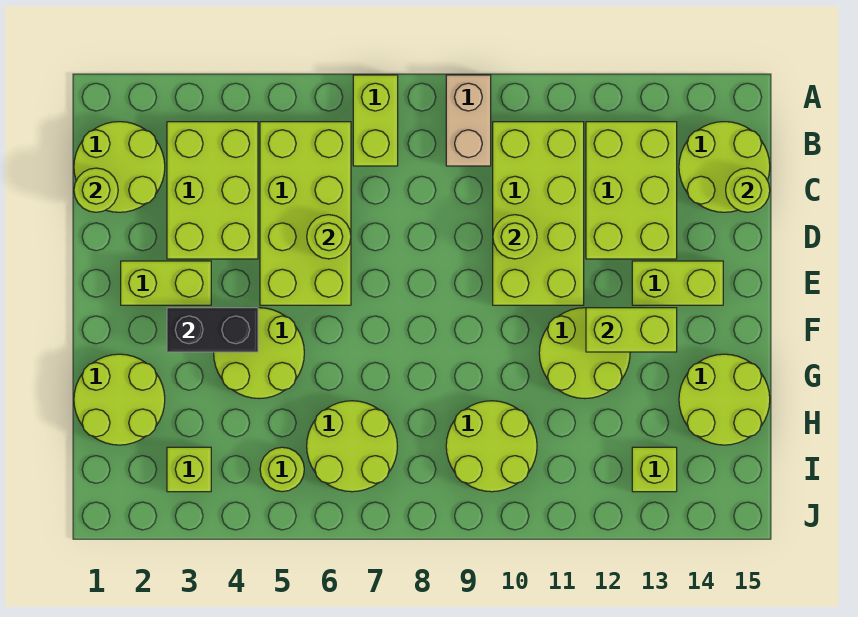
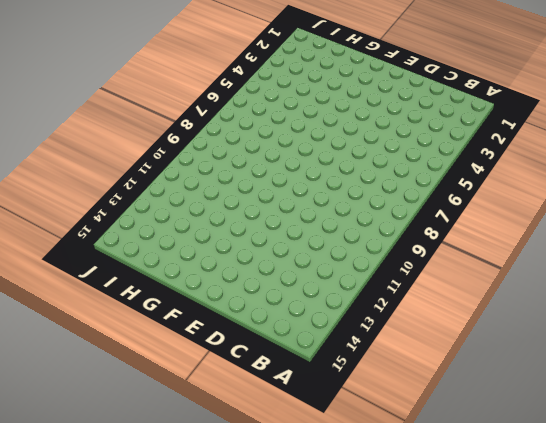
none -> lime brick A7:B7 level 1
none -> tan brick A9:B9 level 1
none -> lime round brick B1:C2 level 1

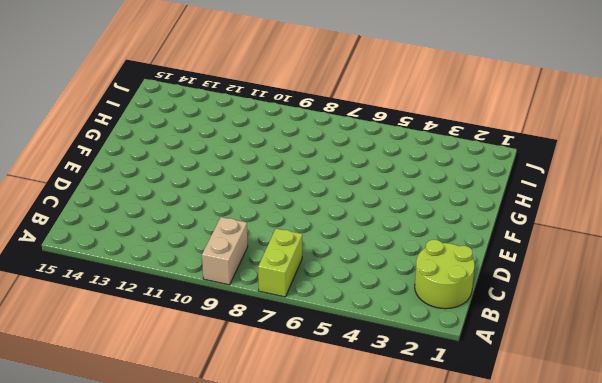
none -> lime brick B3:D4 level 1
none -> lime brick B5:E6 level 1
none -> lime brick B10:E11 level 1

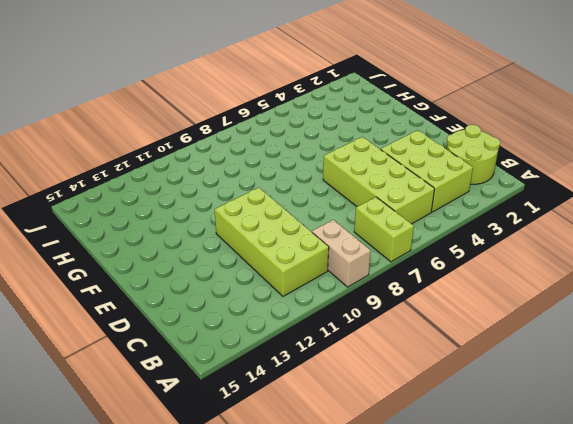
none -> lime brick B12:D13 level 1
none -> lime round brick B14:C15 level 1
none -> lime brick E2:E3 level 1

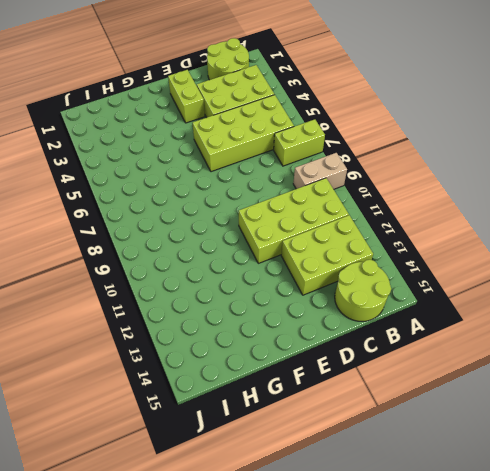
none -> lime brick E13:E14 level 1
none -> lime round brick F4:G5 level 1
none -> lime round brick F11:G12 level 1

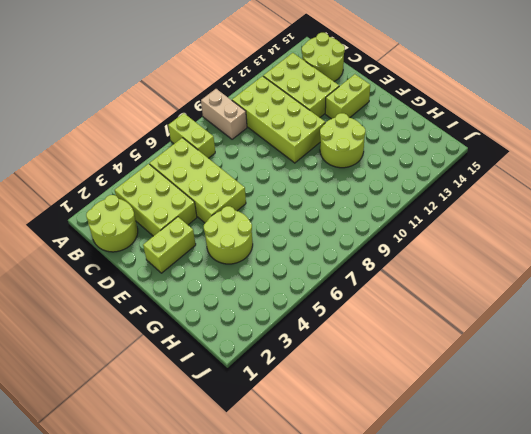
none -> lime round brick G1:H2 level 1
none -> lime round brick G14:H15 level 1
none -> lime round brick H6:I7 level 1

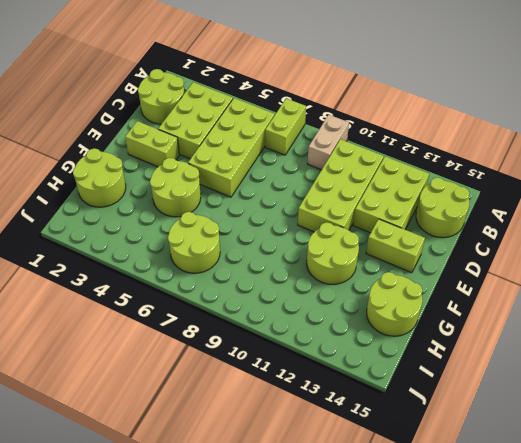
none -> lime round brick H9:I10 level 1
none -> lime brick I3 level 1
none -> lime round brick I5 level 1

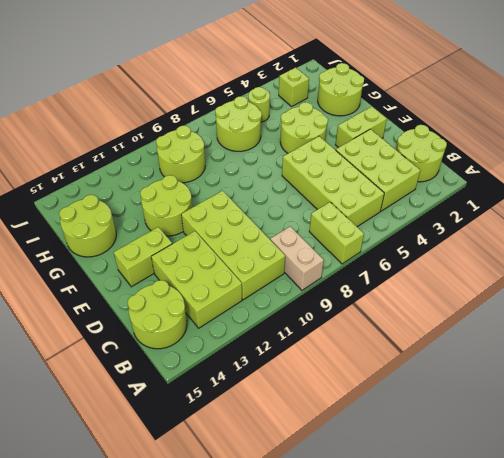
none -> lime brick I13 level 1
none -> lime round brick C1 level 2
none -> lime round brick C15 level 2

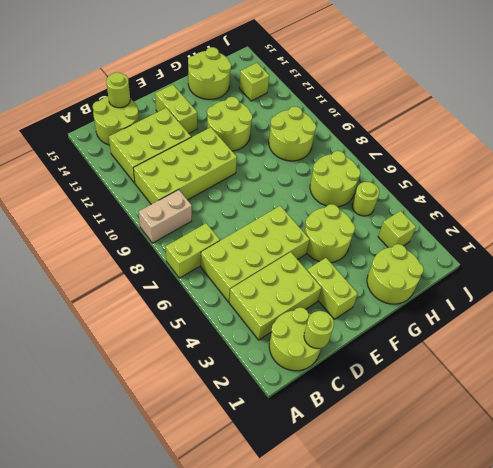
none -> lime round brick D6 level 2
none -> lime round brick D10 level 2
none -> black brick F3:F4 level 2

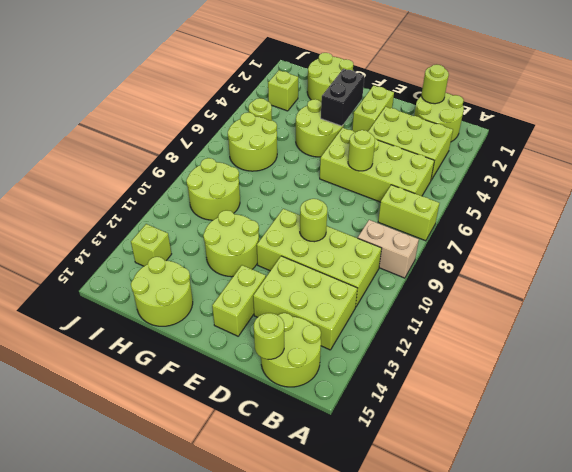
none -> lime brick F12:F13 level 2

